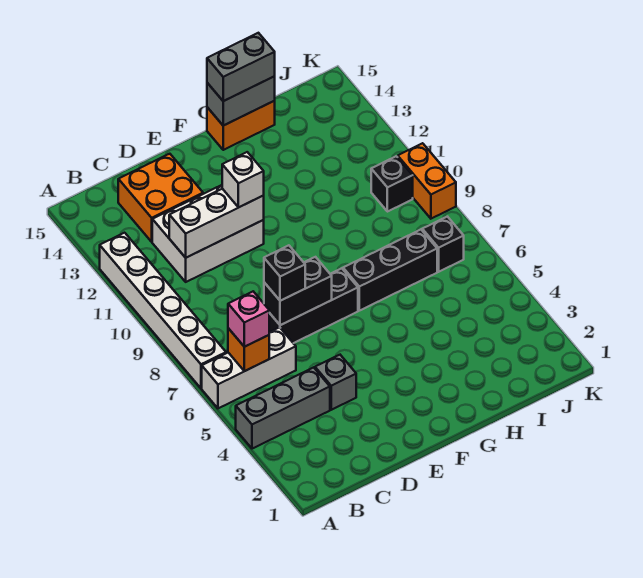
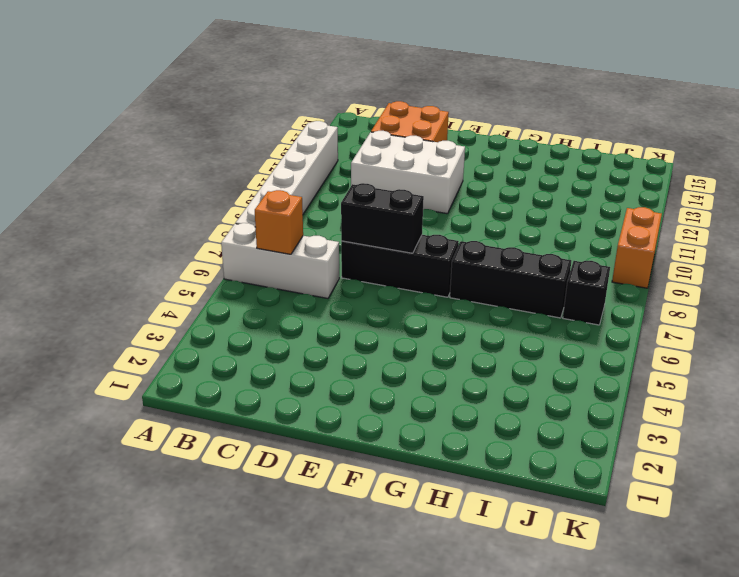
none -> grey brick A4:C4 level 1
none -> grey brick D4 level 1
none -> orange brick G15:H15 level 1

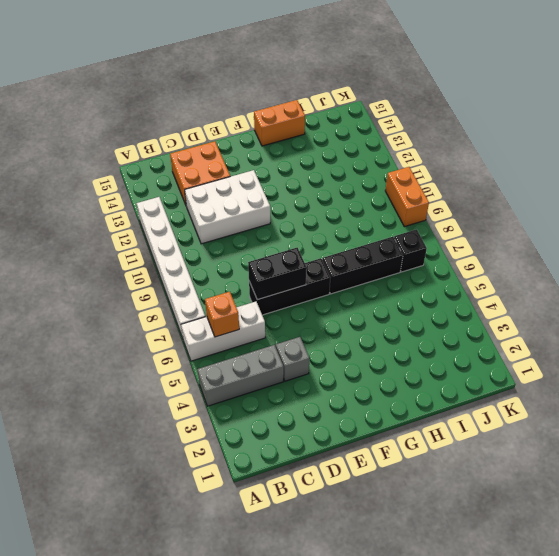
none -> black brick J10 level 1
none -> white brick C11:E11 level 2
none -> grey brick G15:H15 level 2

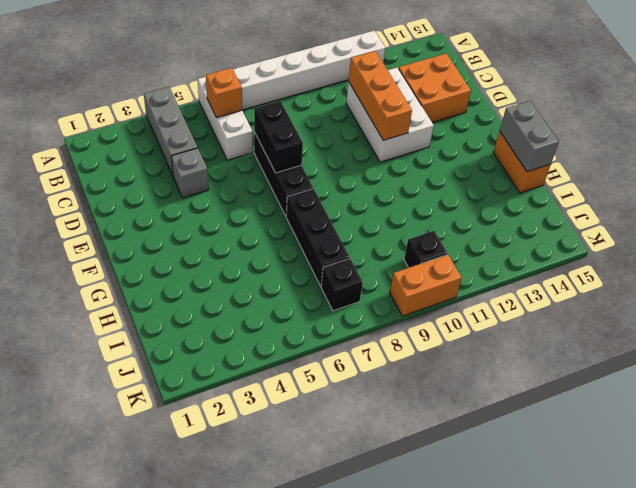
orange brick C11:E11 level 2 -> white brick C11:E11 level 2
none -> pink brick B6 level 3
none -> black brick D7 level 3
none -> white brick E11 level 3

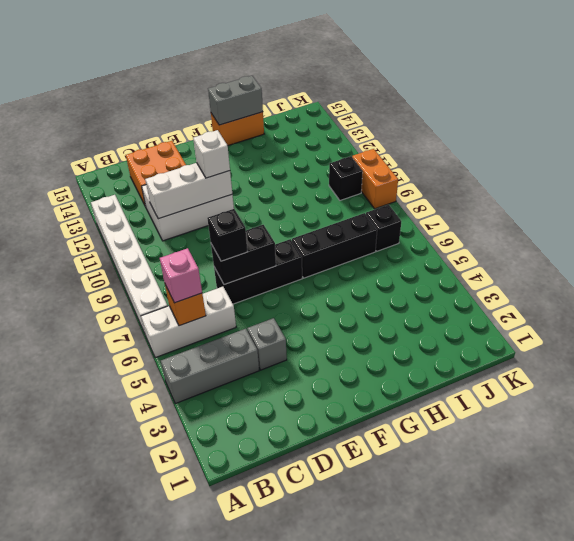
none -> grey brick G15:H15 level 3

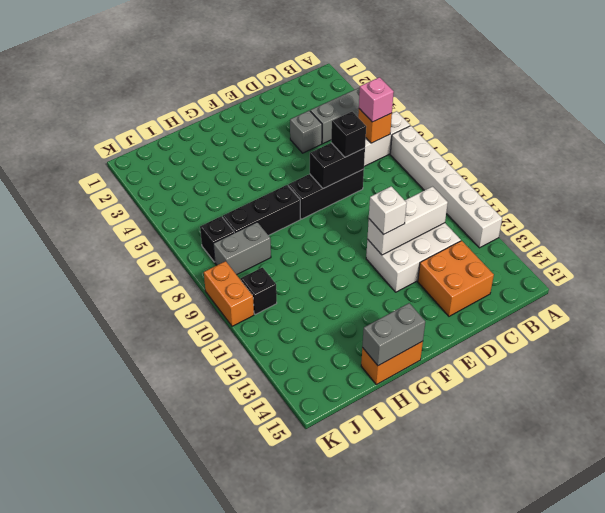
grey brick I8:J8 level 1 -> grey brick G15:H15 level 3

